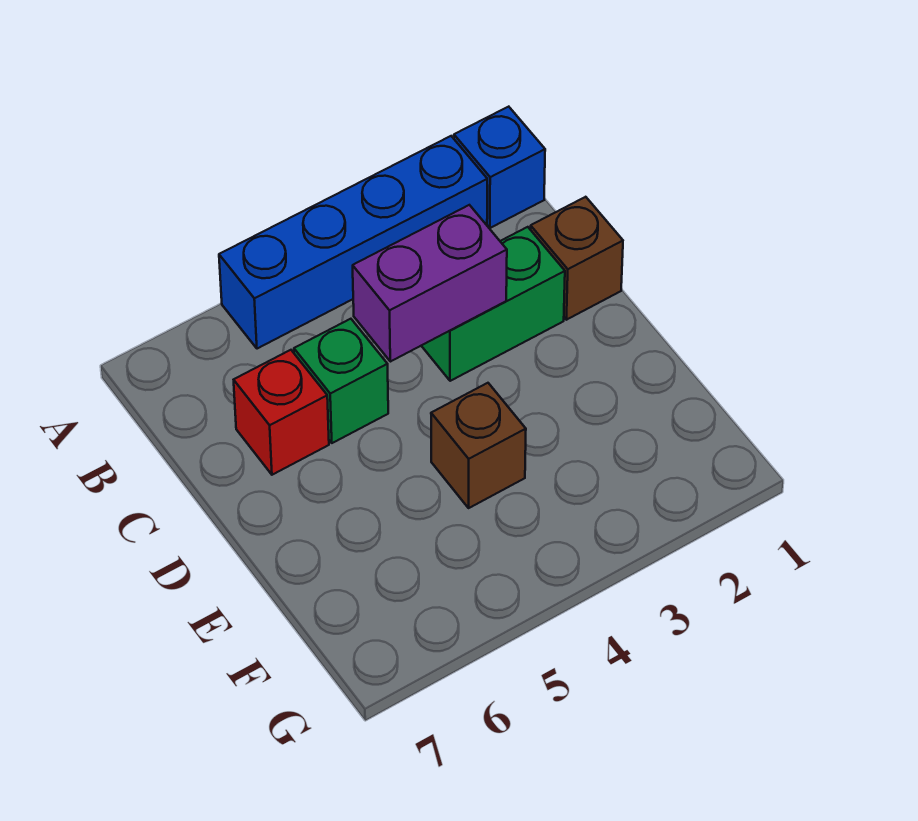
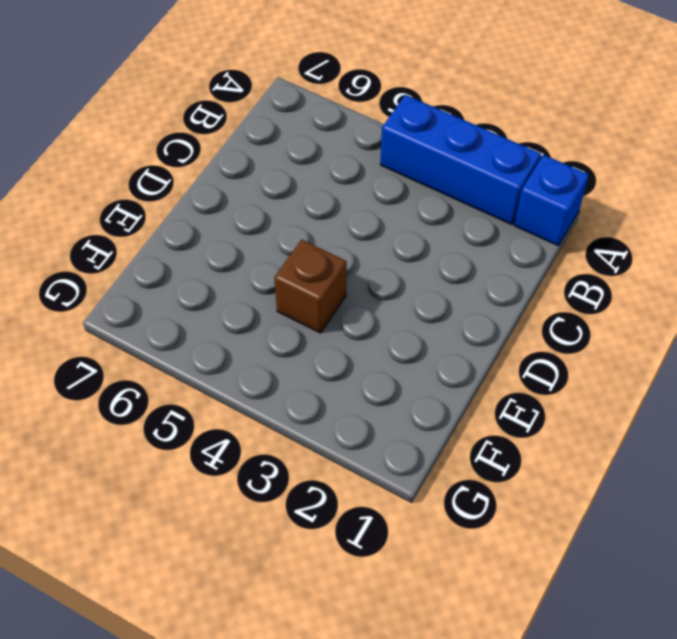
blue brick A2:A4 level 1 -> blue brick A2:A5 level 1
none -> brown brick C1 level 1
none -> green brick C2:C3 level 1

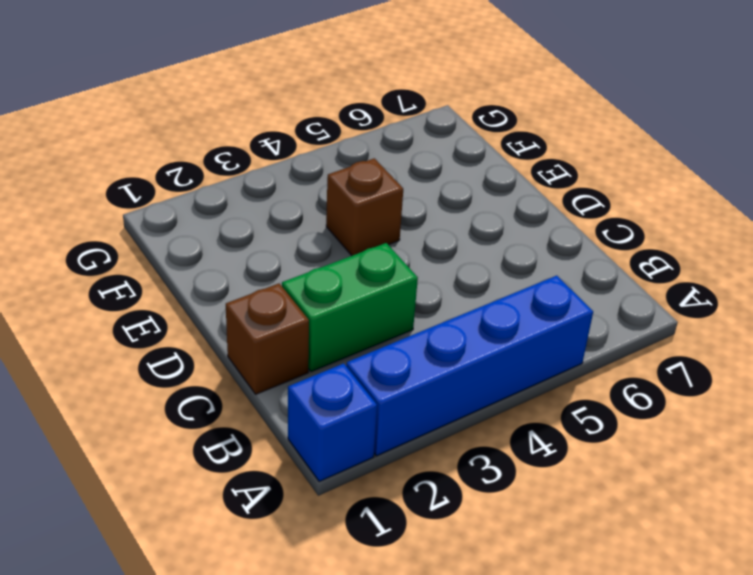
none -> green brick C5 level 1
none -> red brick C6 level 1

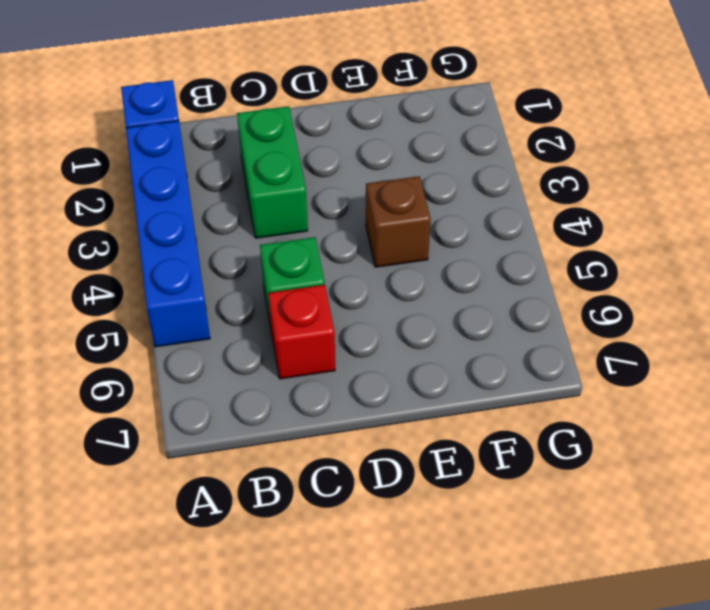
none -> brown brick C1 level 1
none -> purple brick C3:C4 level 2

